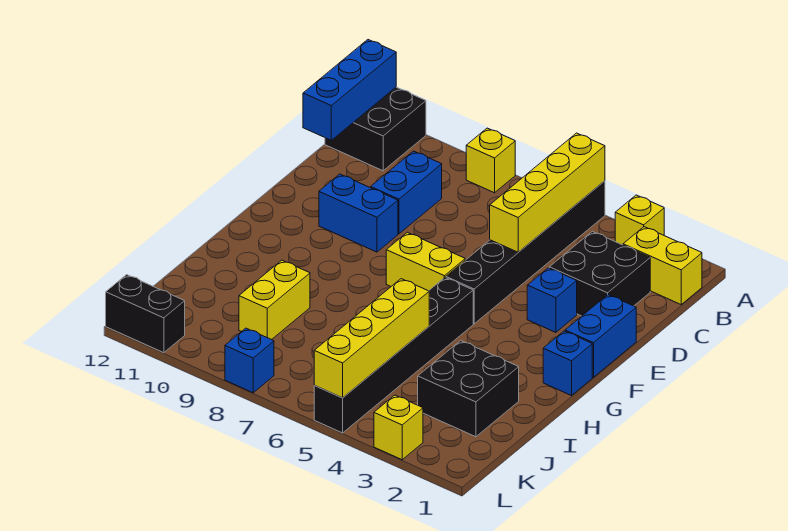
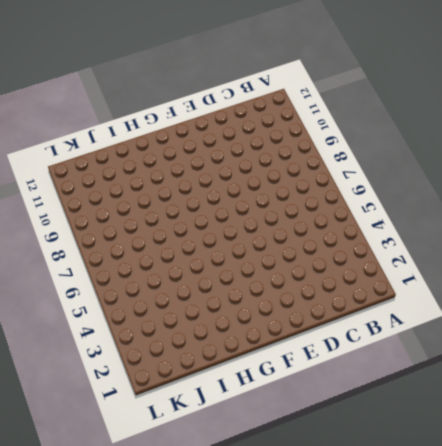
none -> yellow brick A3 level 1
none -> black brick A5:F5 level 1
none -> yellow brick A8 level 1

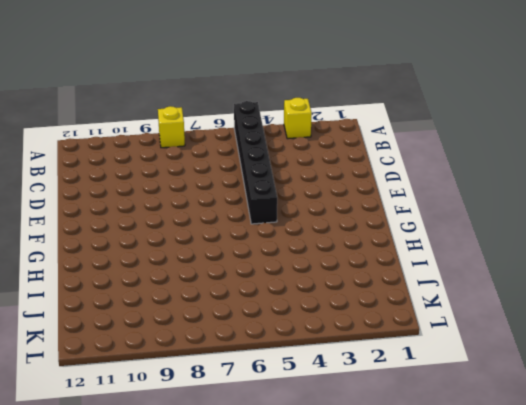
none -> black brick A11:B12 level 1
none -> yellow brick B1:B2 level 1
none -> black brick C2:D3 level 1

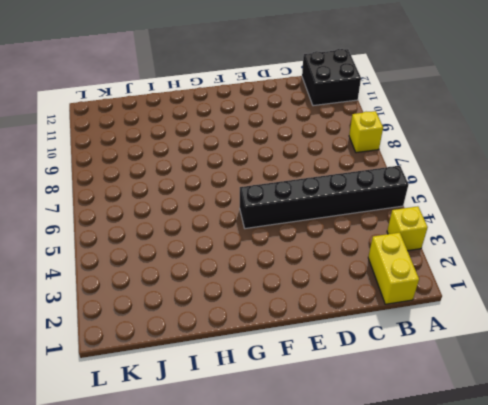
none -> black brick C2:D3 level 1
none -> blue brick C9:D9 level 1
none -> blue brick E1:F1 level 1

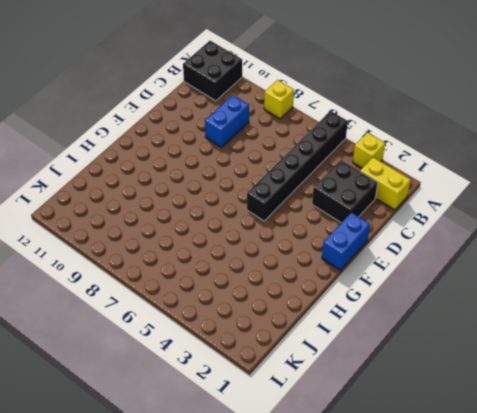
none -> blue brick E3 level 1
none -> blue brick E9:E10 level 1
none -> yellow brick F6:F7 level 1

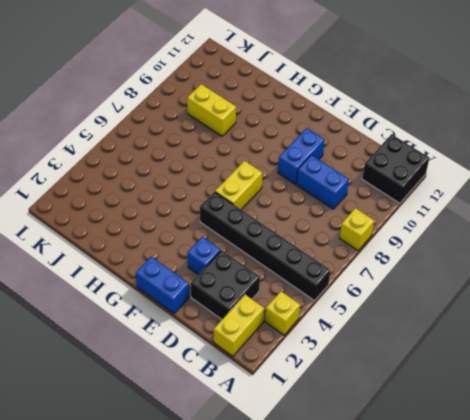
none -> blue brick G1 level 1
none -> black brick G5:L5 level 1
none -> black brick I2:J3 level 1

